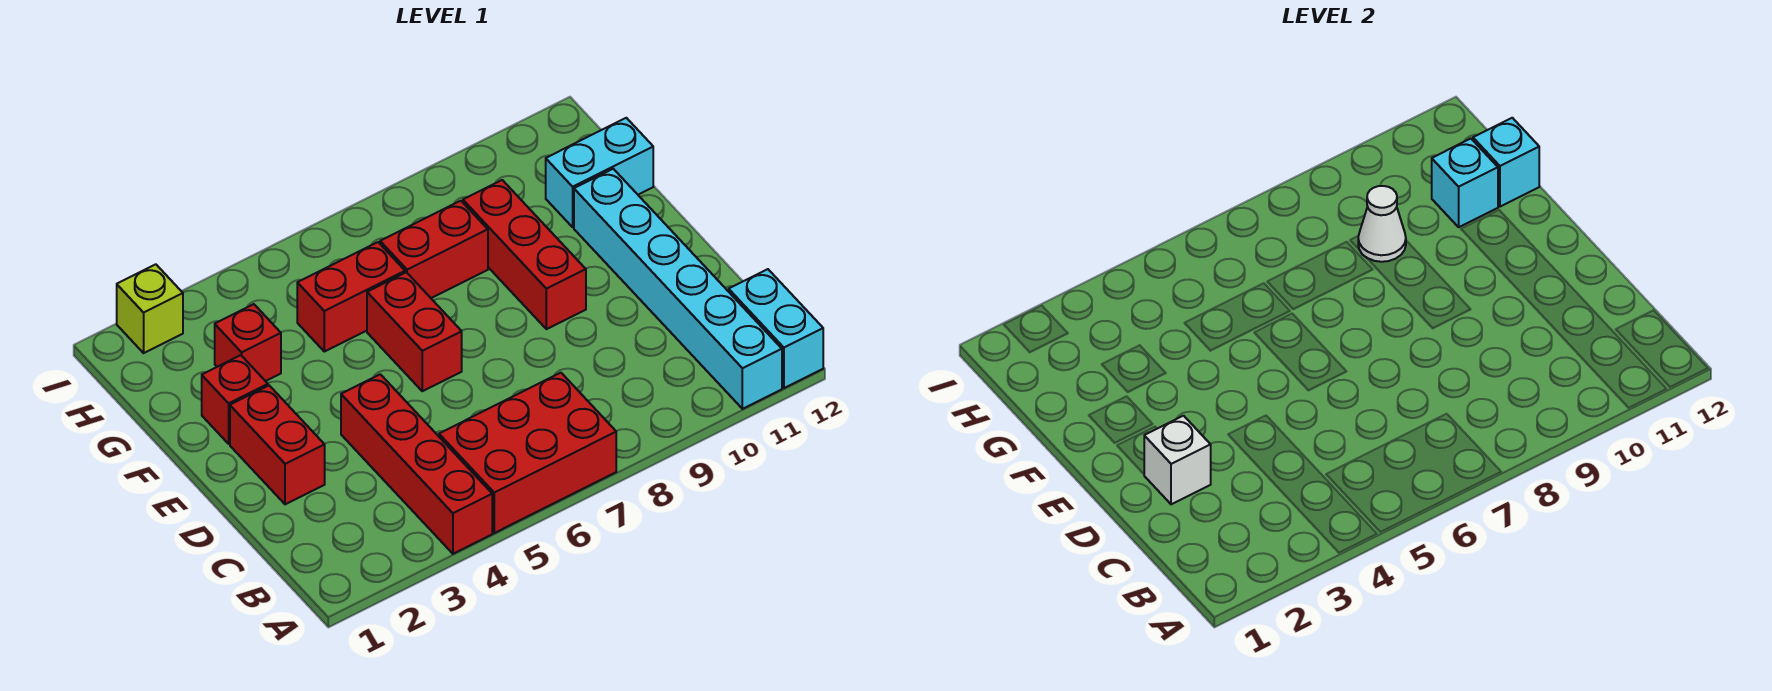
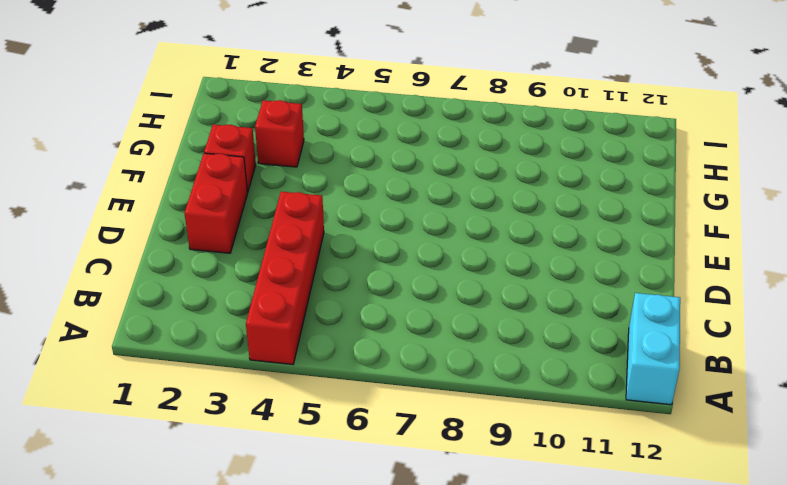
none -> red brick A5:B7 level 1
none -> cyan brick A11:F11 level 1
none -> red brick E6:F6 level 1

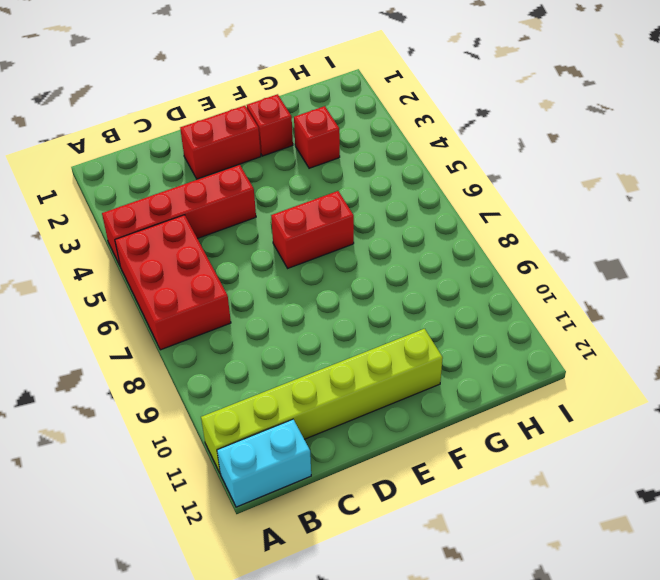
lime brick A11:F11 level 1 -> cyan brick A11:F11 level 1
none -> red brick E9:G9 level 1
none -> red brick G5:G6 level 1
none -> red brick G7:G8 level 1

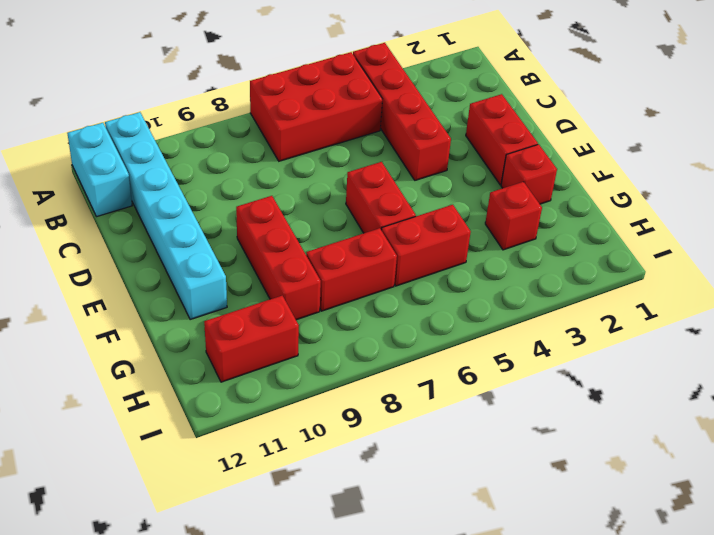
red brick H10:H11 level 1 -> none
none -> cyan brick G11:G12 level 1
none -> lime brick I2 level 1
none -> white brick D2 level 2

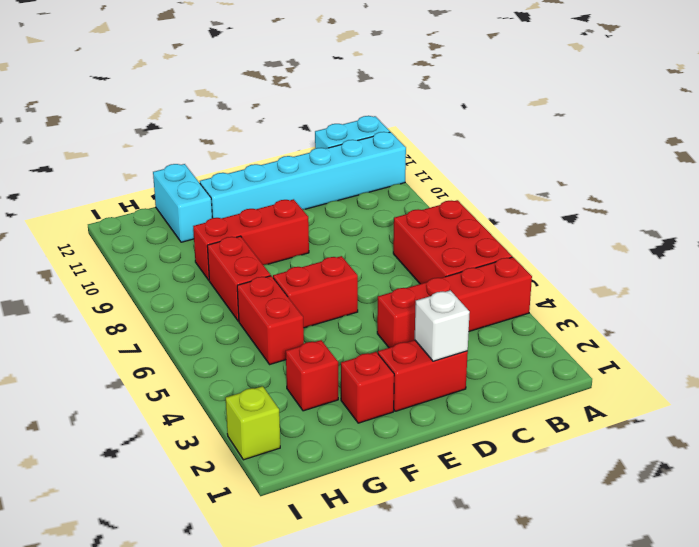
none -> white cone G9 level 2
none -> cyan brick G11 level 2
none -> cyan brick G12 level 2

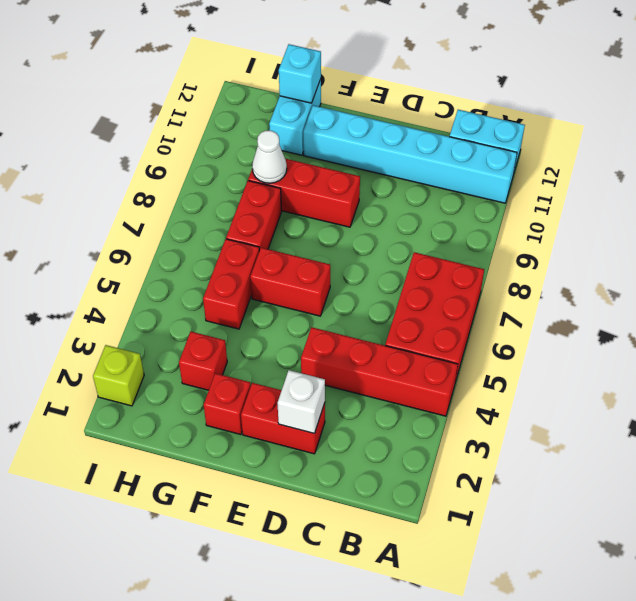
none -> cyan brick G11 level 2

